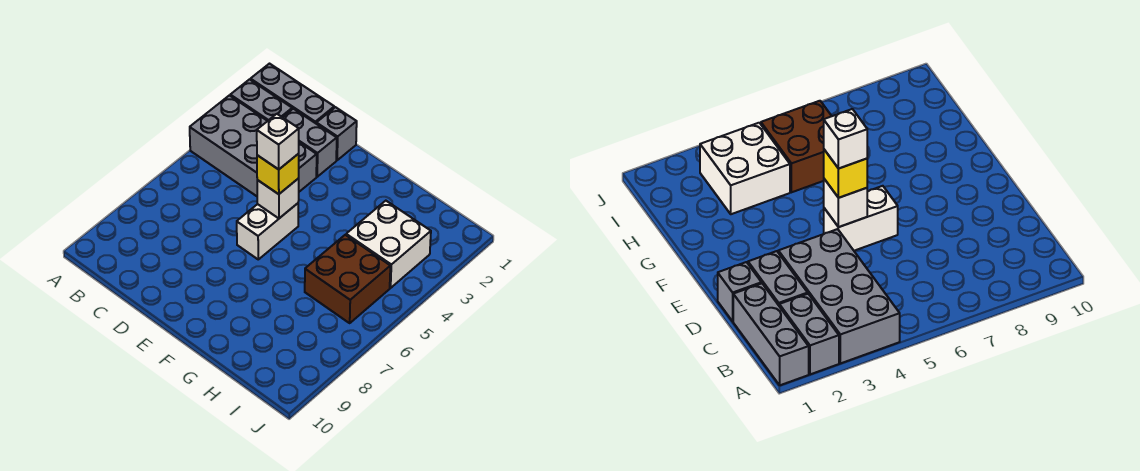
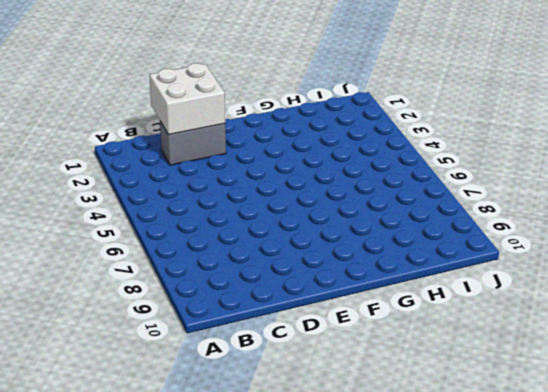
white brick C1:D2 level 2 -> white brick H3:I4 level 1
none -> grey brick A1:C1 level 1
none -> grey brick A2:B2 level 1

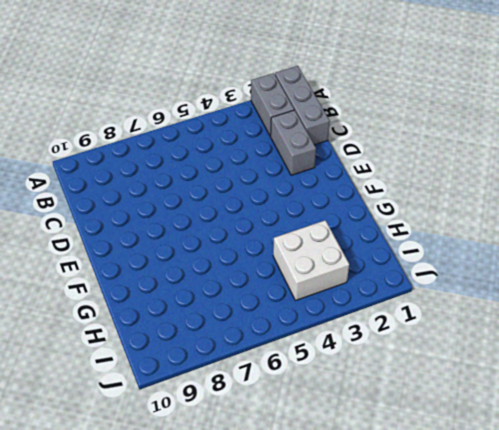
none -> grey brick A3:D4 level 1
none -> grey brick D1 level 1

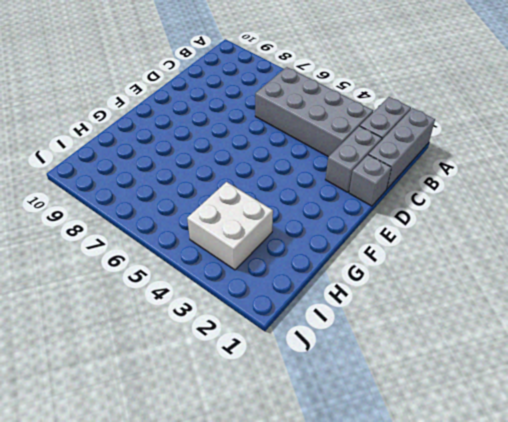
grey brick B3:C6 level 1 -> grey brick A3:D4 level 1
none -> white brick E5:E6 level 1
none -> brown brick H5:I6 level 1

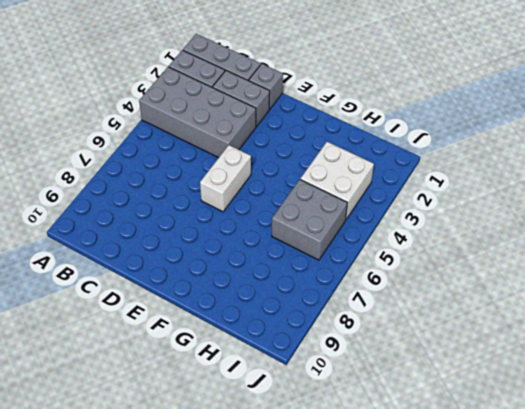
grey brick H5:I6 level 1 -> brown brick H5:I6 level 1
none -> white brick E5 level 2
none -> yellow brick E5 level 3

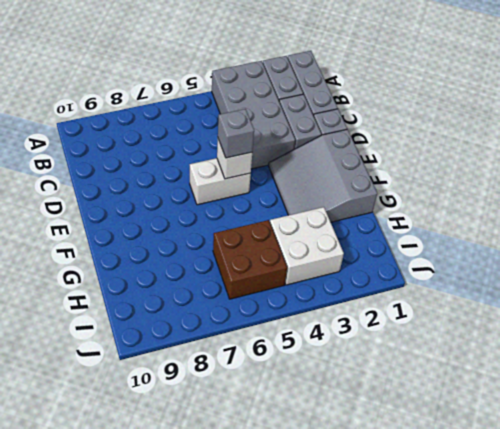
grey slope E1:G3 level 1 top 1 -> none
grey brick E5 level 3 -> yellow brick E5 level 3
none -> white brick E5 level 4

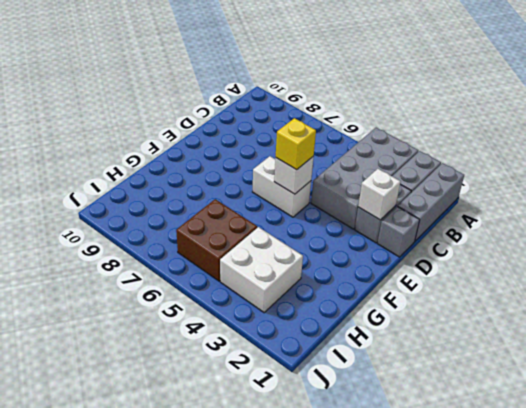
white brick D2 level 2 -> white brick E5 level 4

